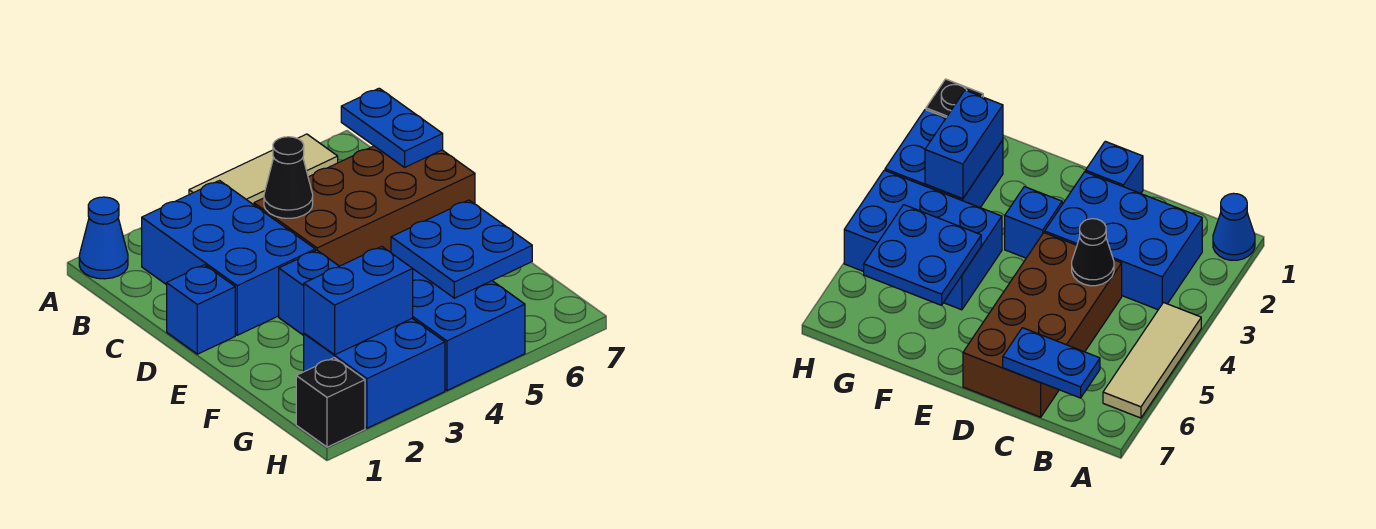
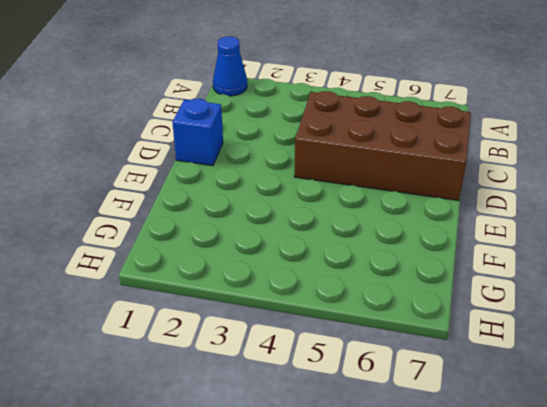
none -> tan tile A4:A6 level 1
none -> blue brick B2:D3 level 1
none -> blue brick E3 level 1

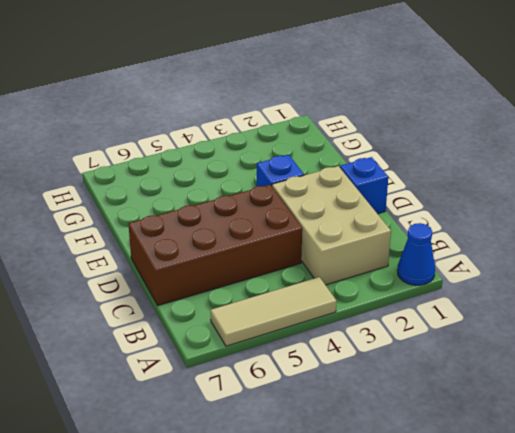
tan brick B2:D3 level 1 -> blue brick B2:D3 level 1
none -> blue brick F4:H5 level 1
none -> blue brick G2:H3 level 1
none -> black brick H1 level 1

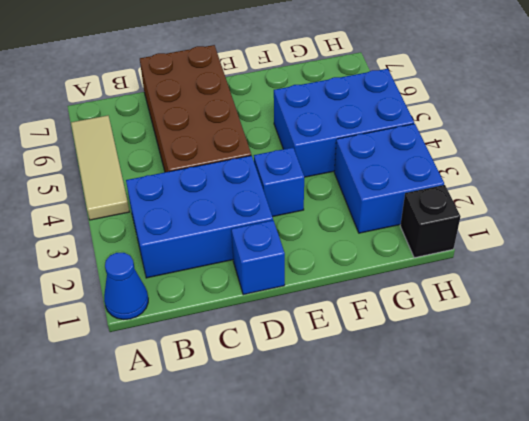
none -> blue plate B7:C7 level 2
none -> black cone C4 level 2
none -> blue plate F5:G6 level 2

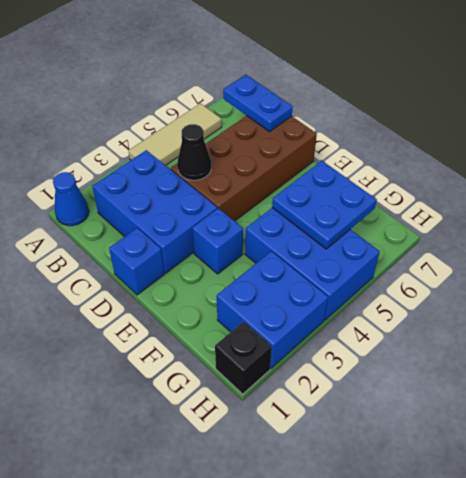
none -> blue brick G2:G3 level 2

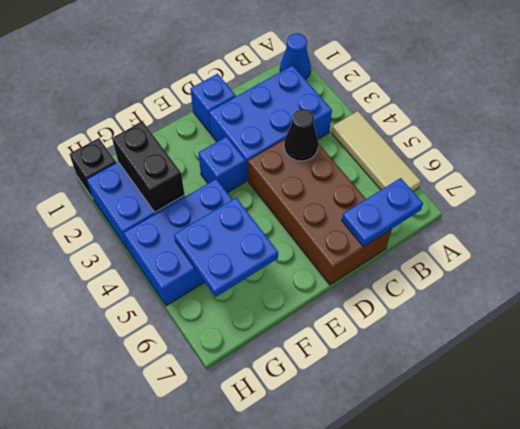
black brick G2:G3 level 2 -> blue brick G2:G3 level 2

